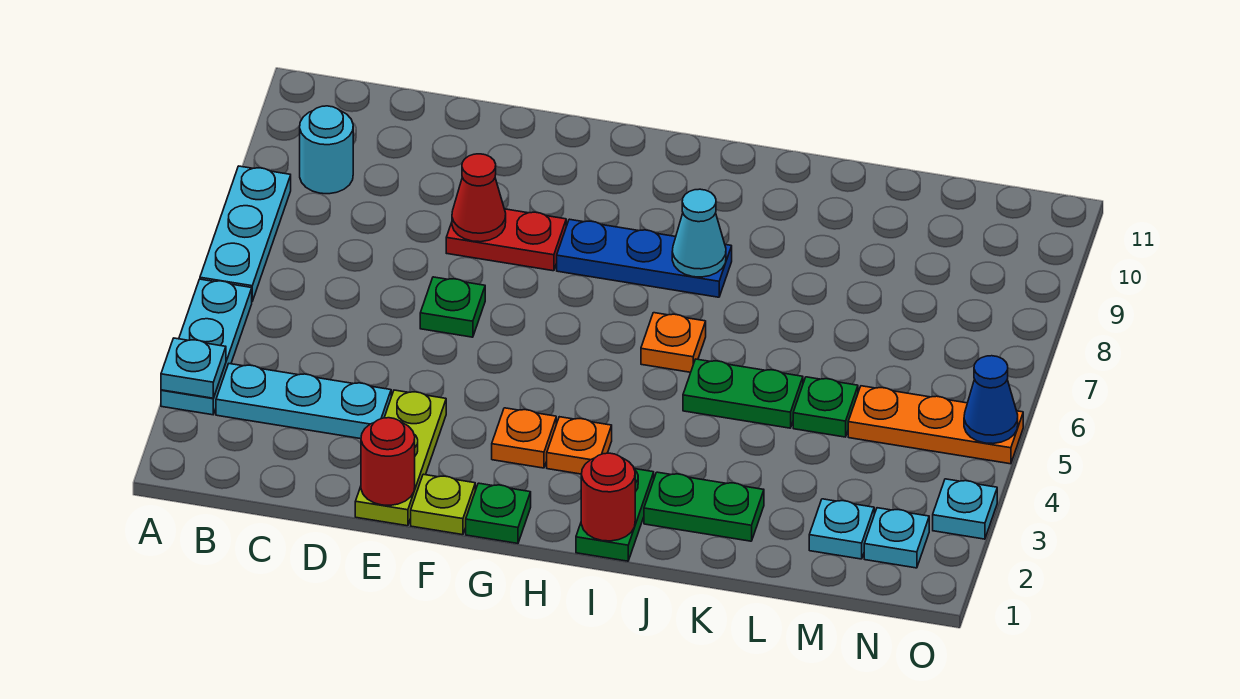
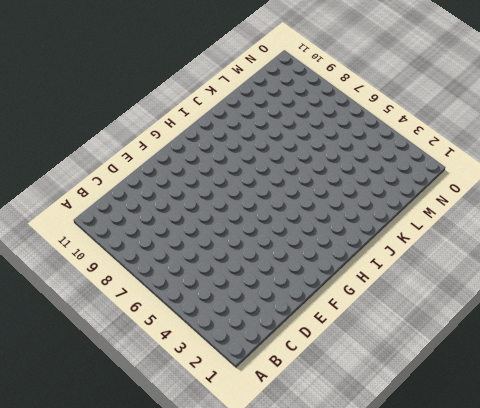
none -> cyan plate A3:A5 level 1
none -> cyan plate A6:A8 level 1
none -> cyan plate B3:D3 level 1

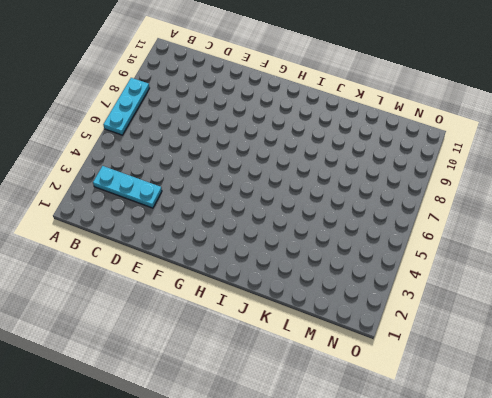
none -> cyan plate A3:A5 level 1
none -> cyan round brick B9 level 1
none -> lime plate E1:E3 level 1

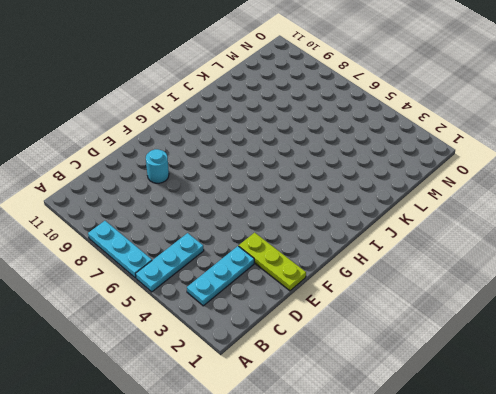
cyan plate A5:C5 level 1 -> cyan plate A3:A5 level 1
cyan round brick E9 level 1 -> cyan round brick B9 level 1
none -> green plate E6 level 1
none -> red plate E8:F8 level 1
none -> lime plate F1 level 1

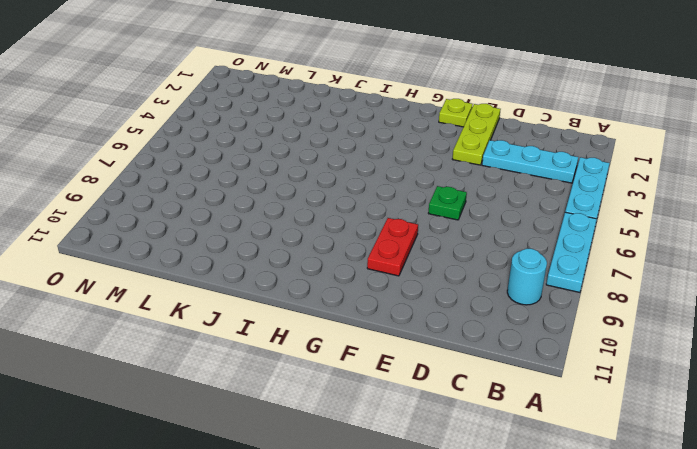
red plate F8:F9 level 1 -> red plate E8:F8 level 1
none -> green plate G1 level 1
none -> orange plate G3 level 1
none -> blue plate G8:I8 level 1

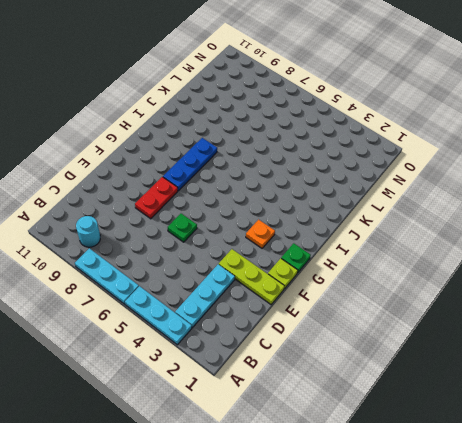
none -> orange plate H3 level 1
none -> green plate I1:I2 level 1
none -> orange plate I6 level 1

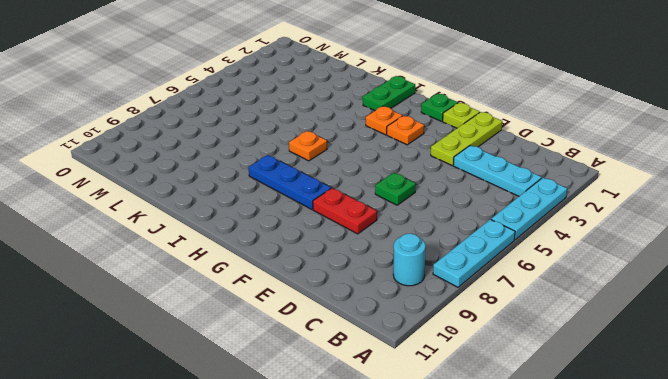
none -> green plate J2:K2 level 1
none -> green plate J5:K5 level 1
none -> green plate L5 level 1

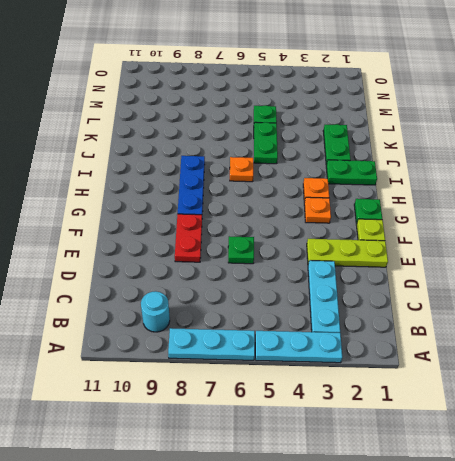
none -> cyan plate M2 level 1
none -> orange plate M5:O5 level 1
none -> cyan plate N2 level 1

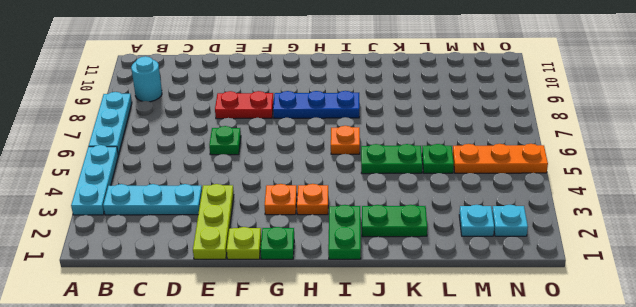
none -> cyan plate O3 level 1
none -> cyan plate A3 level 2
none -> red round brick E1 level 2

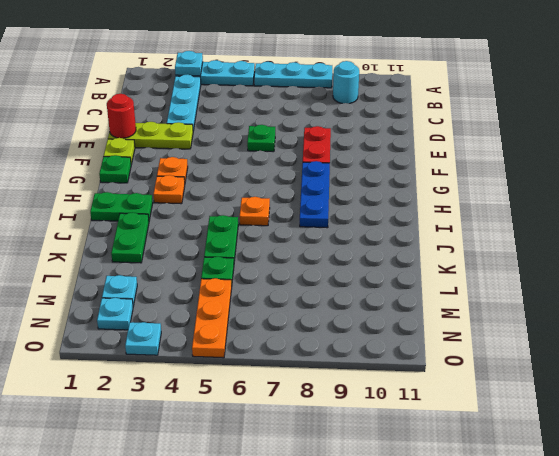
none -> red cone E8 level 2
none -> red round brick I1 level 2
none -> cyan cone I8 level 2

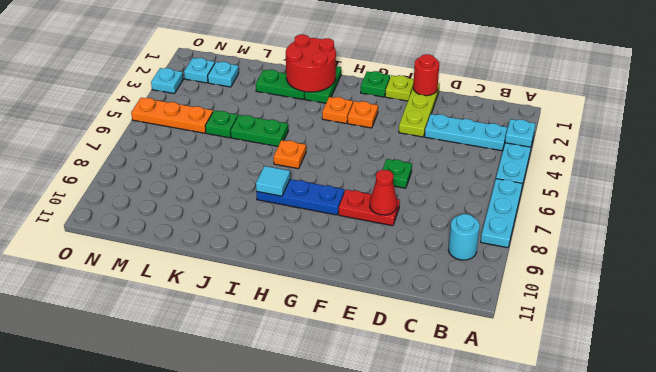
red round brick I1:J2 level 2 -> red round brick I1 level 2
cyan tile I8 level 2 -> cyan cone I8 level 2
none -> blue cone O5 level 2

